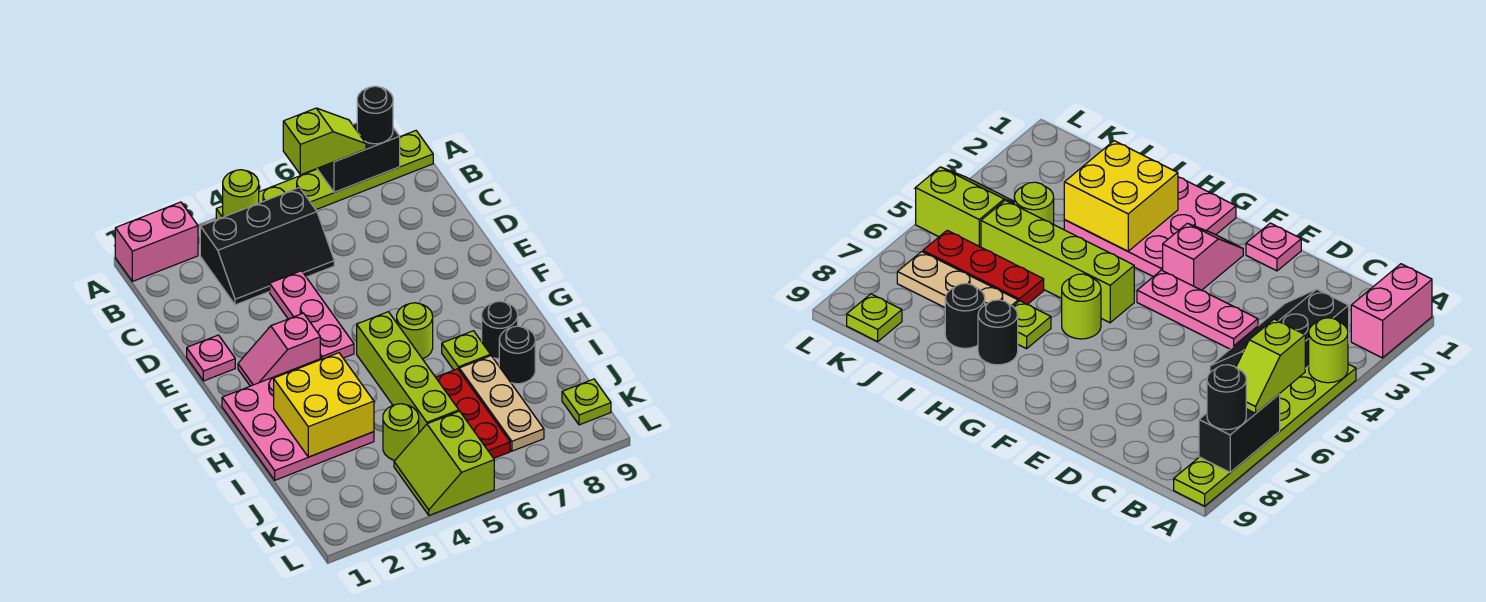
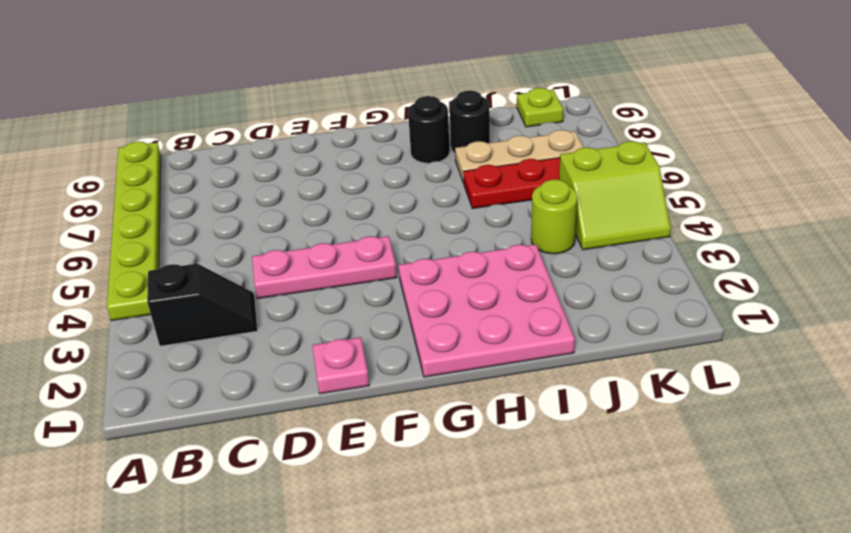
black slope B3:C3 level 1 top B -> black slope B3:C5 level 1 top B
none -> pink brick A1:A2 level 1
none -> pink slope F2:F3 level 1 top 3
none -> lime brick G5:J5 level 1

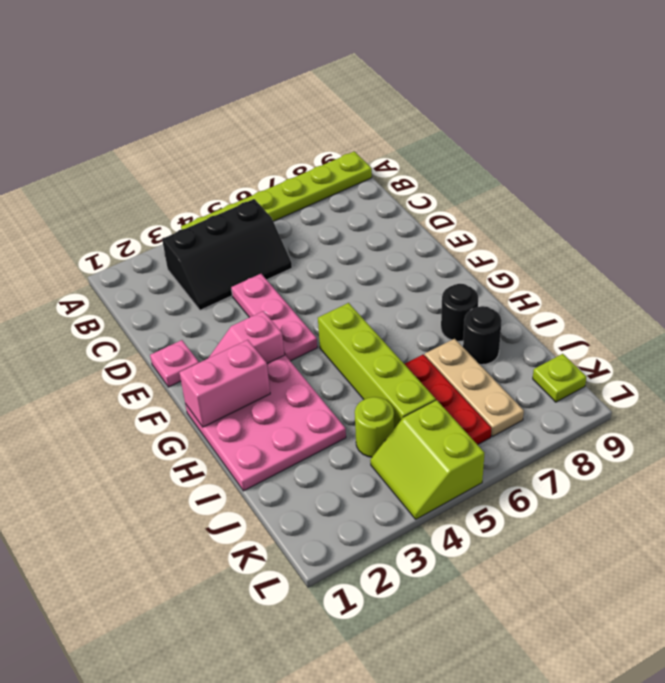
pink brick G1:G2 level 2 -> pink brick A1:A2 level 1
none -> lime round brick G6 level 1
none -> lime plate H7 level 1
none -> lime round brick A4 level 2

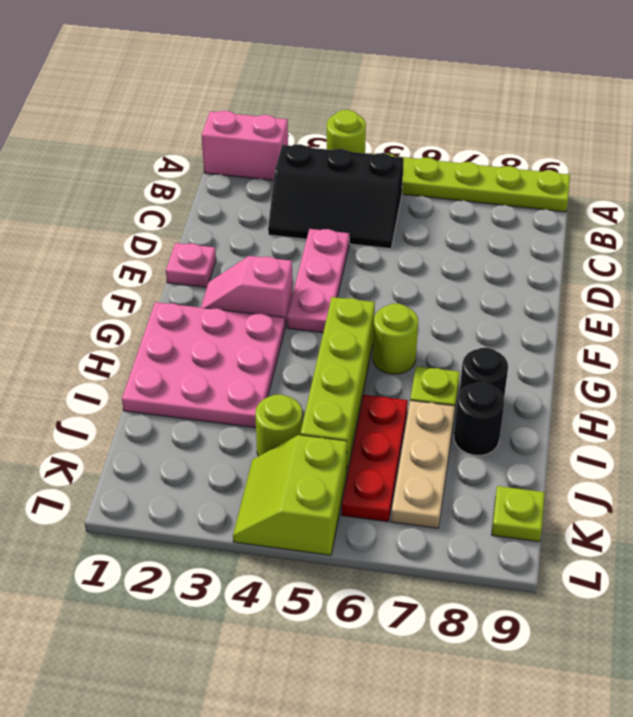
none -> black brick A7:A8 level 2
none -> yellow brick H2:I3 level 2
none -> lime slope A6:A7 level 3 top 6

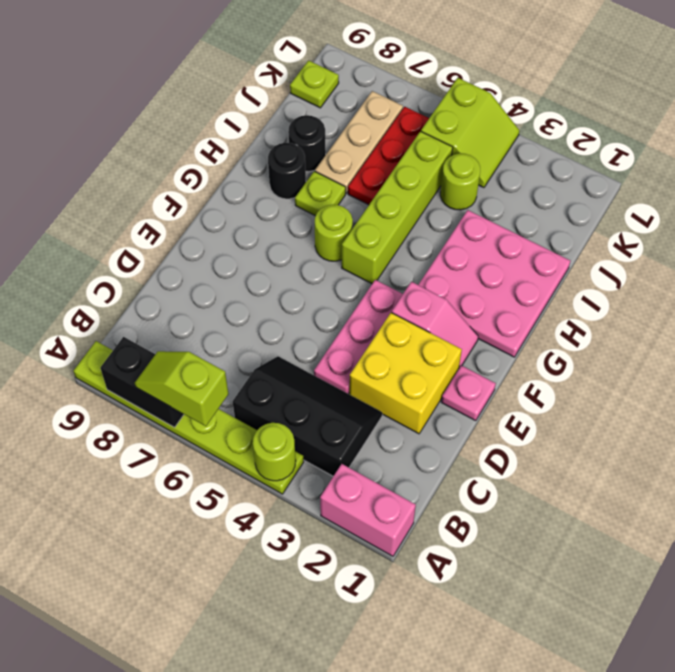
yellow brick D2:E3 level 1 -> yellow brick H2:I3 level 2
none -> black round brick A8 level 3

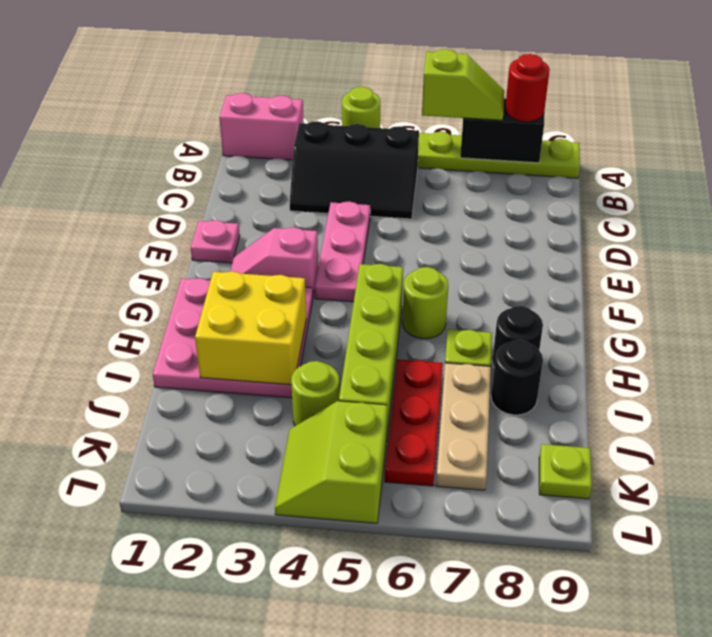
red round brick A8 level 3 -> black round brick A8 level 3

